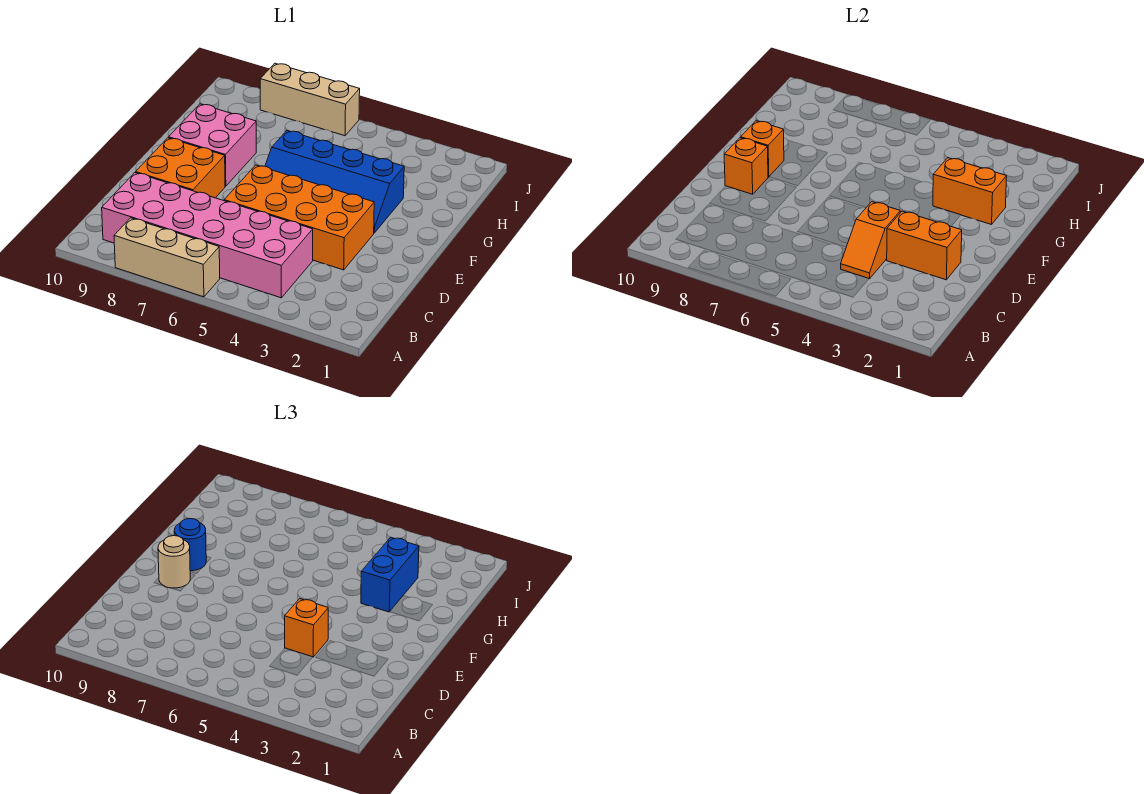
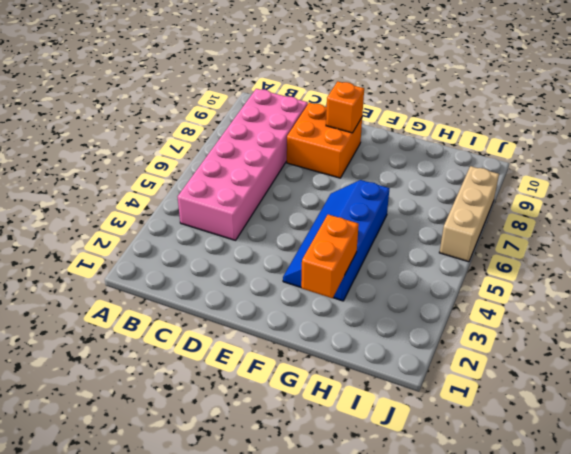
none -> tan brick A6:A8 level 1
none -> orange brick D3:E6 level 1
none -> pink brick F8:G9 level 1

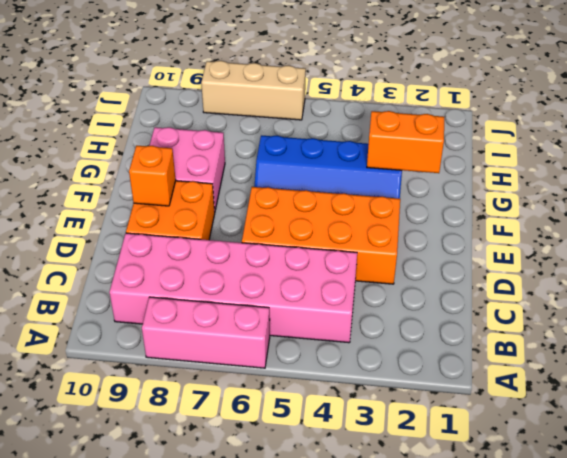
pink brick A6:A8 level 1 -> tan brick A6:A8 level 1
none -> orange slope C4:D4 level 2 top D
none -> orange brick D2:D3 level 2
none -> orange brick F9 level 2

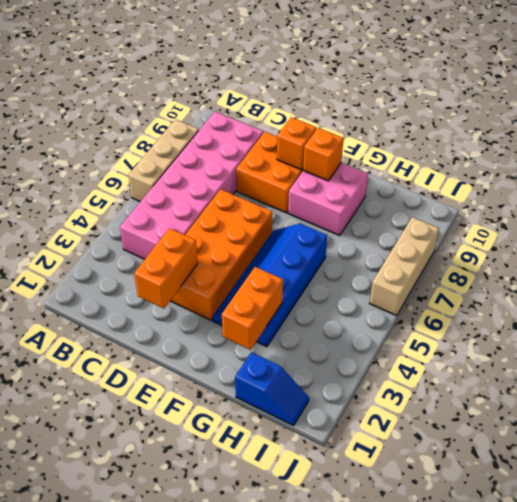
blue slope H1:I1 level 1 top H -> none
none -> orange slope C4:D4 level 2 top D
none -> orange brick D4 level 3
none -> tan round brick E9 level 3

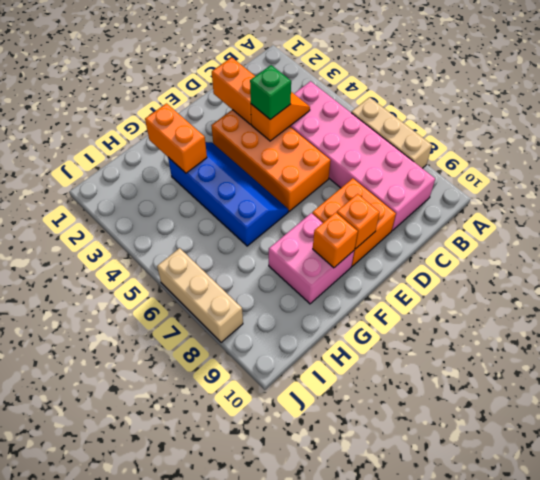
green brick D4 level 3 -> orange brick D4 level 3
none -> tan round brick E9 level 3
none -> blue round brick F9 level 3
none -> blue brick G3:H3 level 3

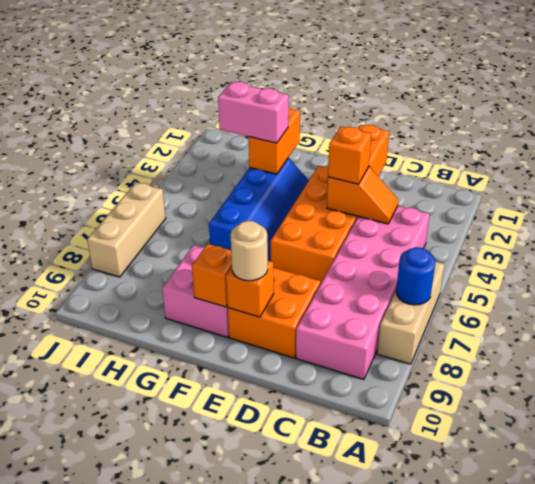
blue round brick A7 level 2 -> blue round brick F9 level 3
pink brick G3:H3 level 3 -> blue brick G3:H3 level 3

